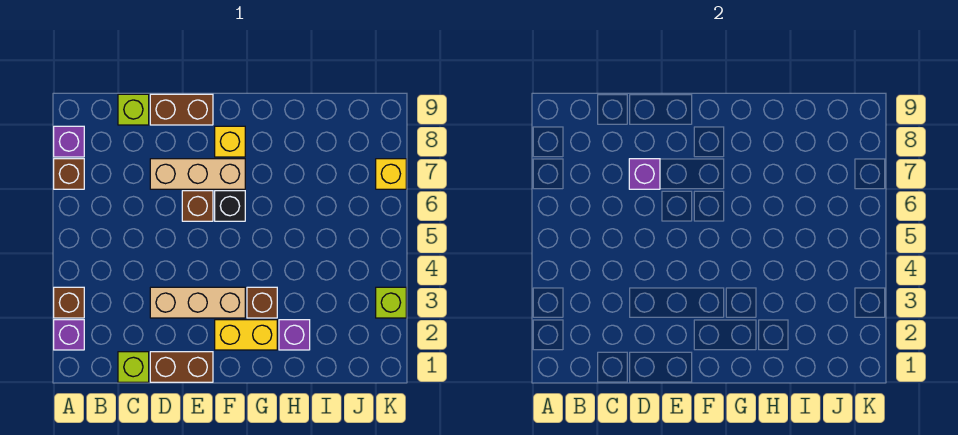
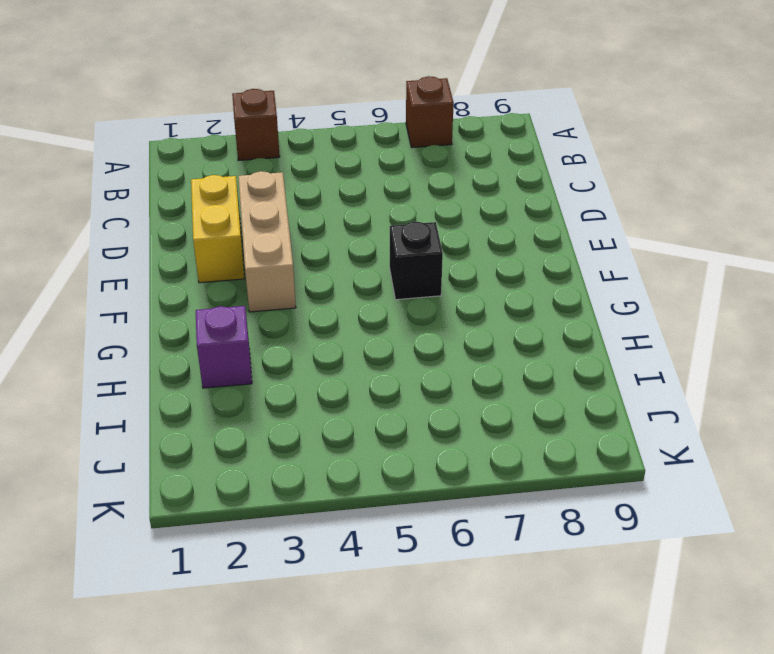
yellow brick D2:E2 level 1 -> yellow brick F2:G2 level 1
none -> purple brick A2 level 1
none -> purple brick A8 level 1
none -> lime brick C1 level 1

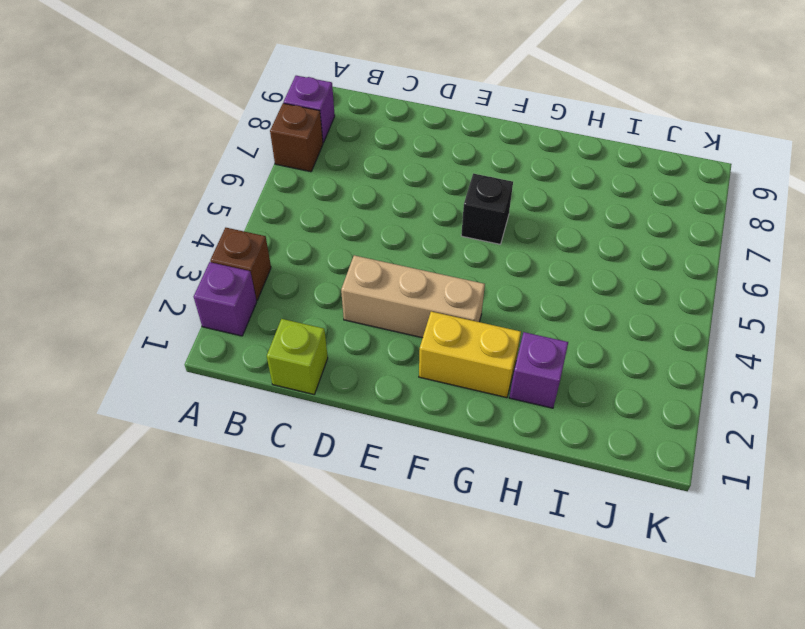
none -> lime brick C9 level 1
none -> brown brick D1:E1 level 1
none -> tan brick D7:F7 level 1

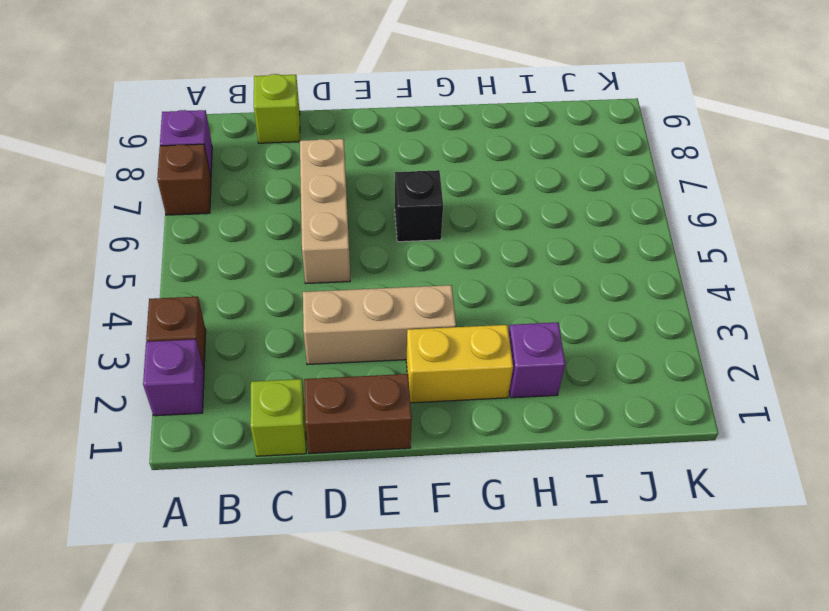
tan brick D5:D7 level 1 -> tan brick D7:F7 level 1
none -> brown brick D9:E9 level 1
none -> brown brick E6 level 1
none -> yellow brick F8 level 1

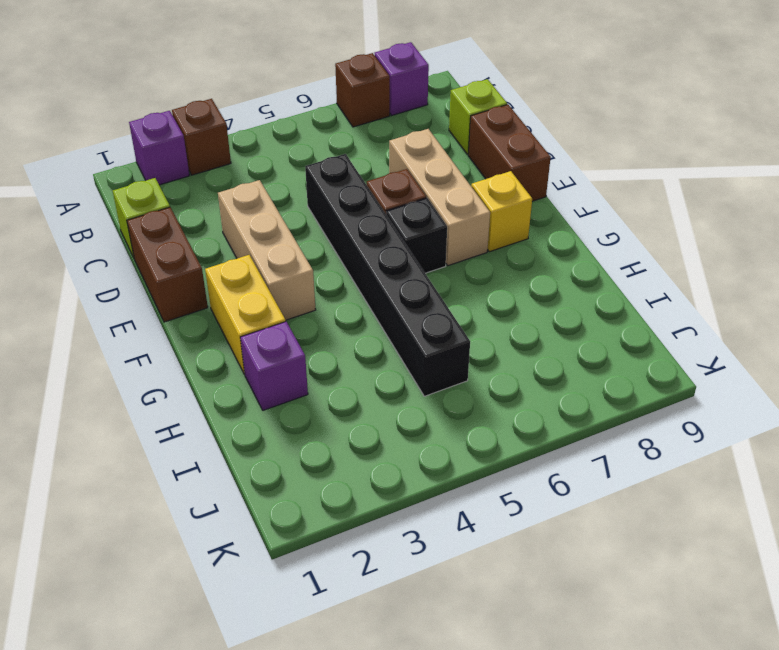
black brick D5:I5 level 1 -> none
none -> brown brick G3 level 1
none -> lime brick K3 level 1
none -> yellow brick K7 level 1

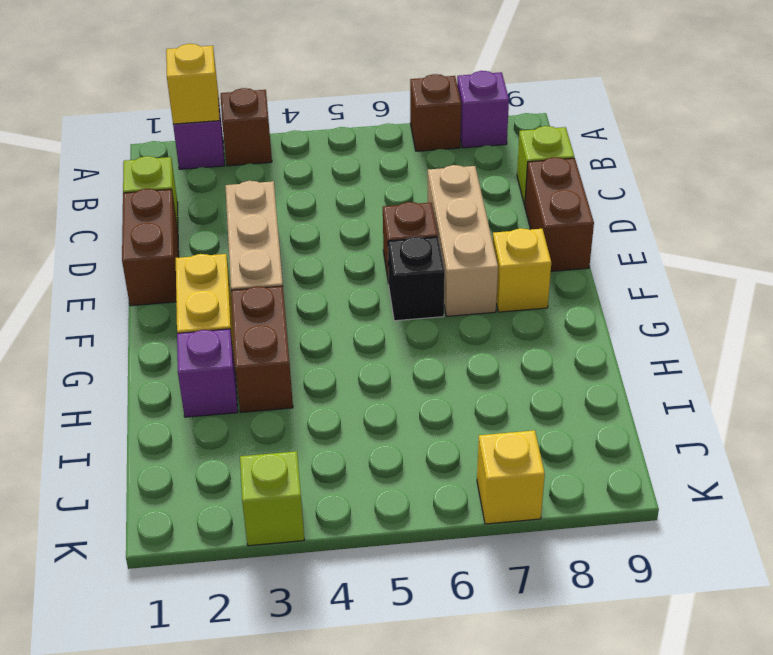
yellow brick A2 level 2 -> none
brown brick G3:H3 level 1 -> brown brick G3 level 1
none -> purple brick D7 level 2

